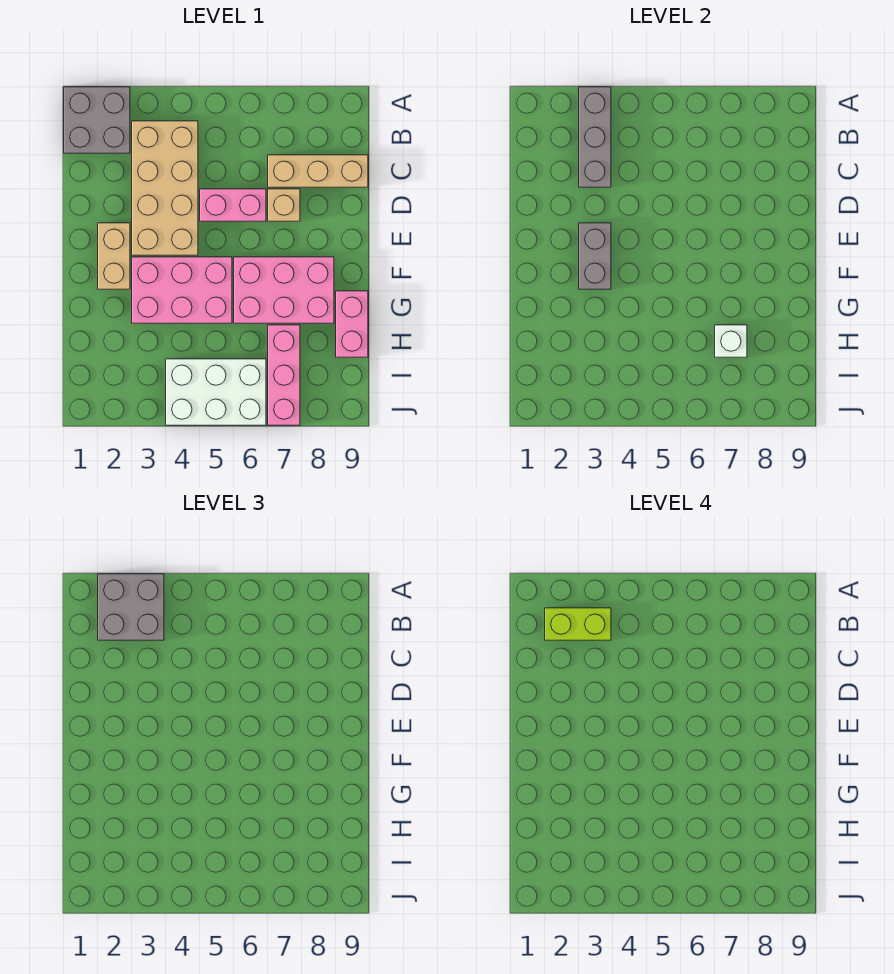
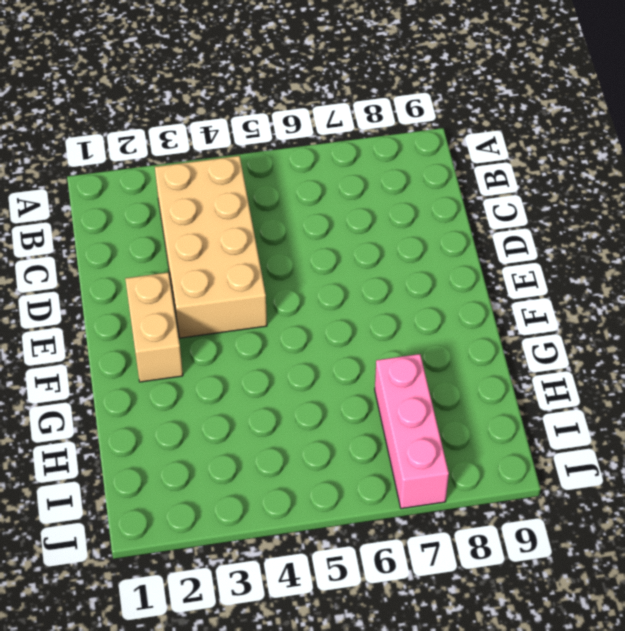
none -> grey brick A1:B2 level 1
none -> tan brick C7:C9 level 1
none -> pink brick D5:D6 level 1

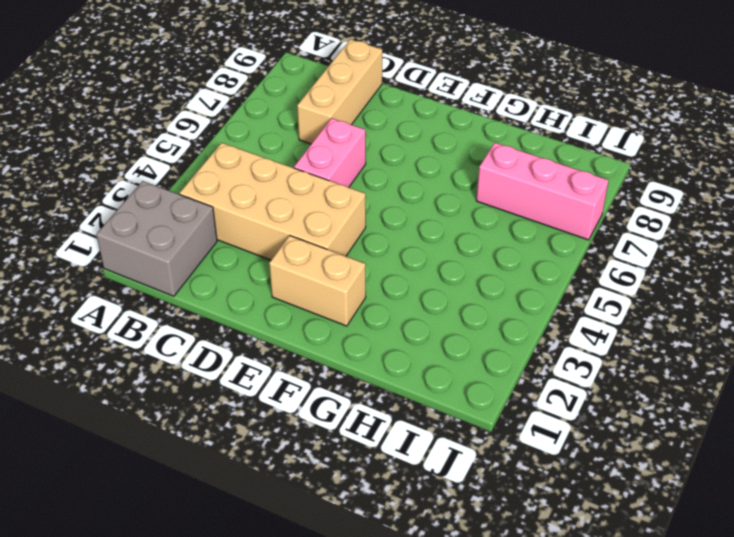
none -> tan brick D7 level 1
none -> pink brick F3:G5 level 1
none -> pink brick F6:G8 level 1

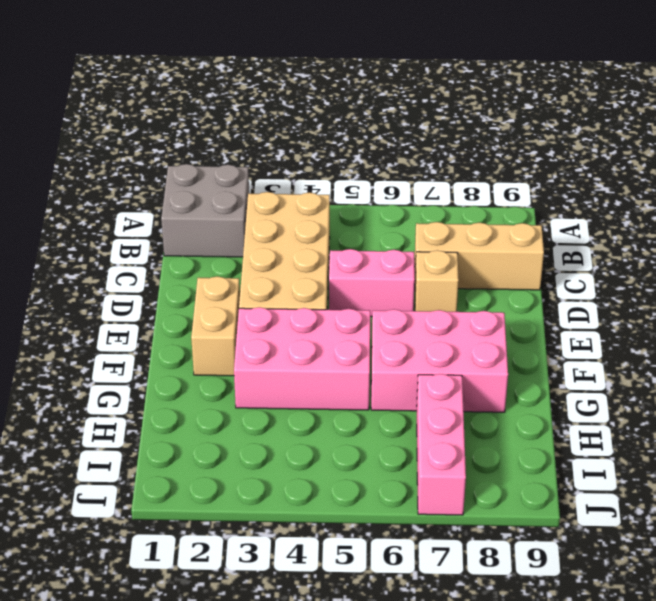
none -> pink brick G9:H9 level 1
none -> white brick I4:J6 level 1
none -> grey brick A3:C3 level 2

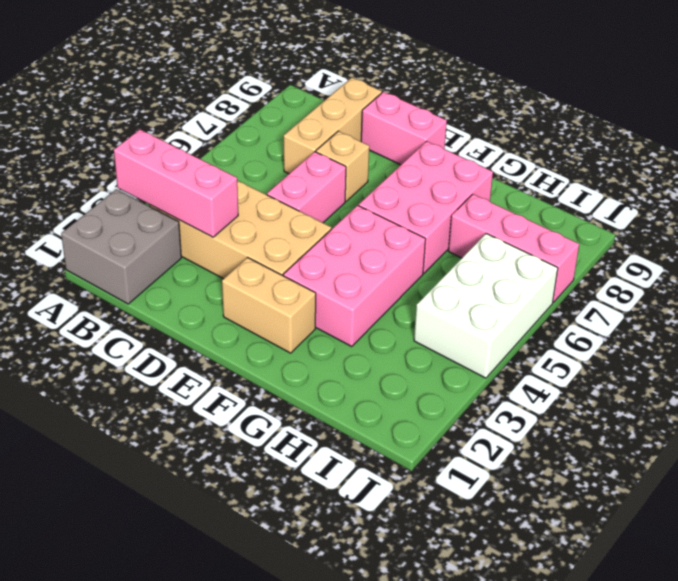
pink brick A3:C3 level 2 -> grey brick A3:C3 level 2
pink brick D9:E9 level 1 -> pink brick G9:H9 level 1
none -> grey brick E3:F3 level 2
none -> white brick H7 level 2
none -> grey brick A2:B3 level 3

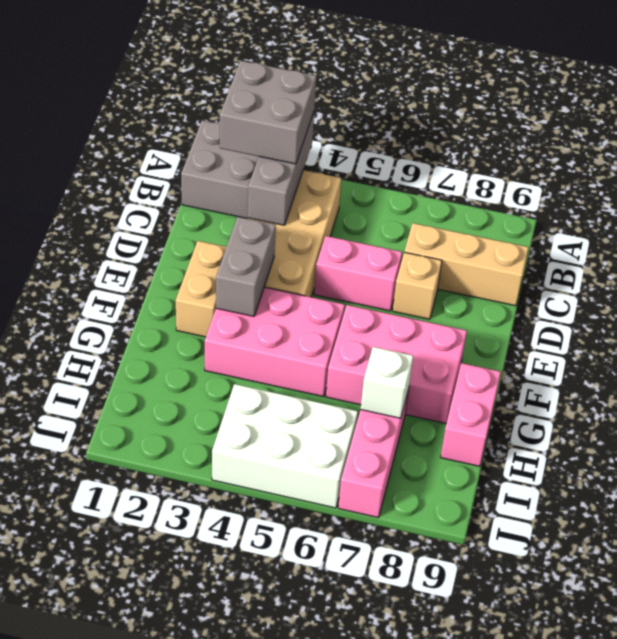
none -> lime brick B2:B3 level 4

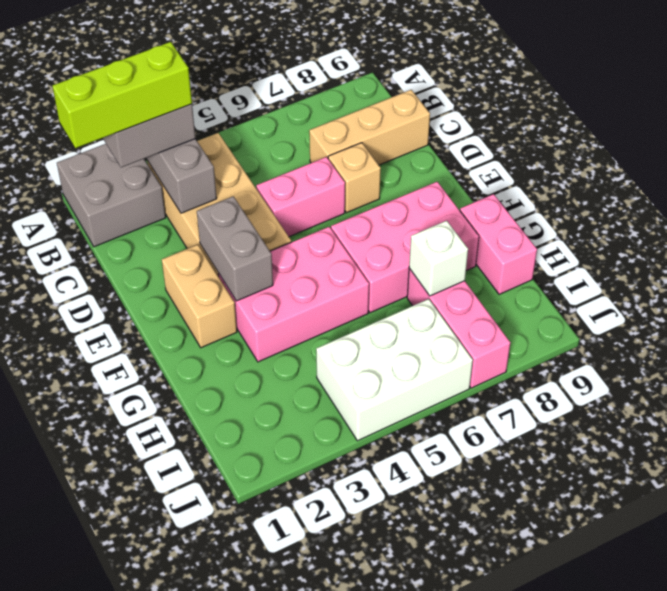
lime brick B1:B3 level 4 -> lime brick B2:B3 level 4

